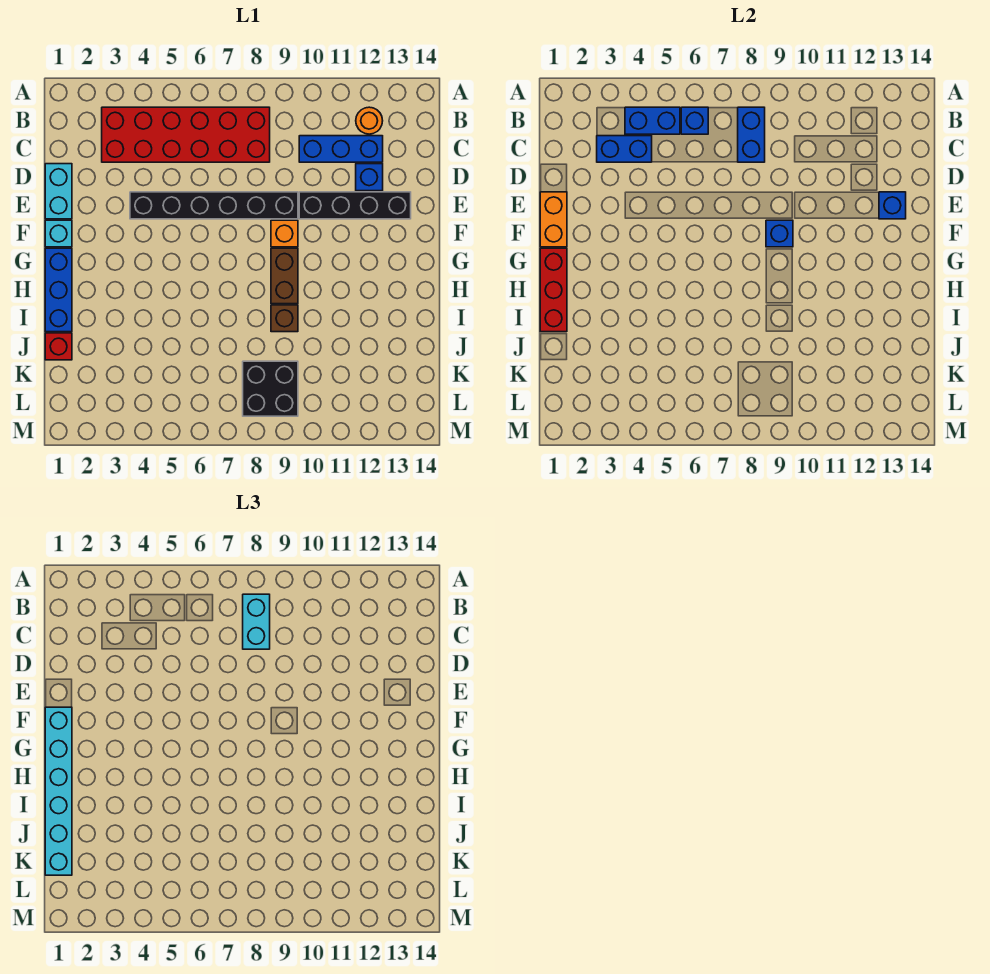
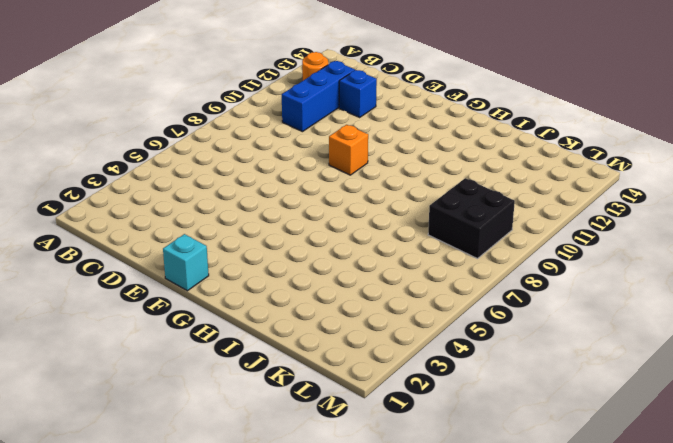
none -> red brick B3:C8 level 1
none -> cyan brick D1:E1 level 1
none -> black brick E4:E9 level 1

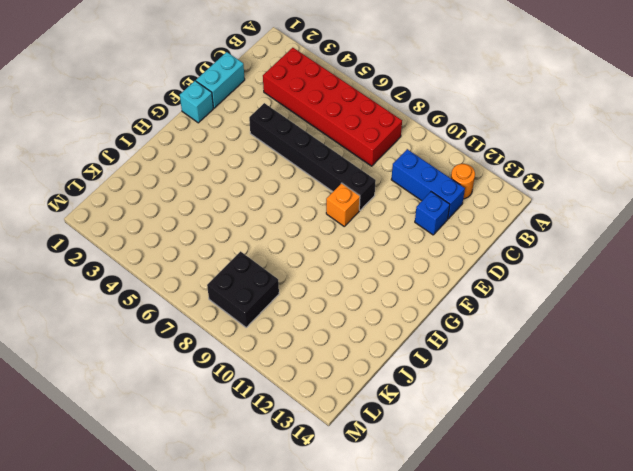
none -> black brick E10:E13 level 1
none -> blue brick G1:I1 level 1
none -> brown brick G9:H9 level 1

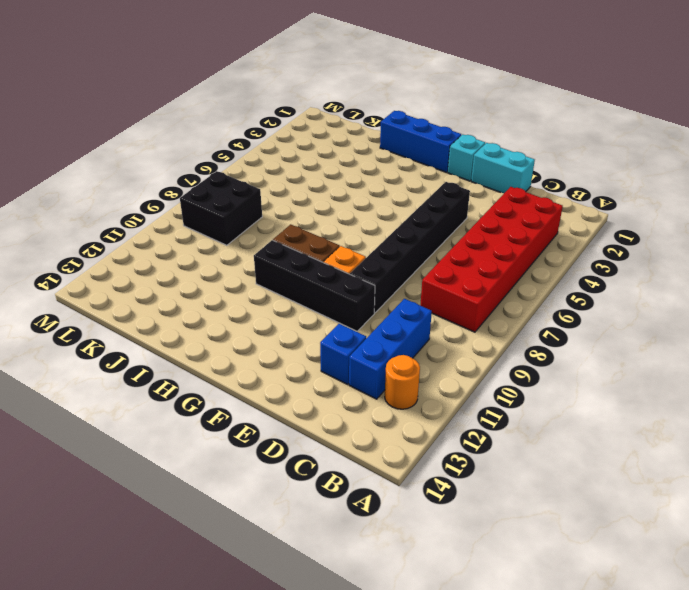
black brick E10:H10 level 1 -> black brick E10:E13 level 1
none -> brown brick I9 level 1
none -> red brick J1 level 1
none -> blue brick B4:B5 level 2

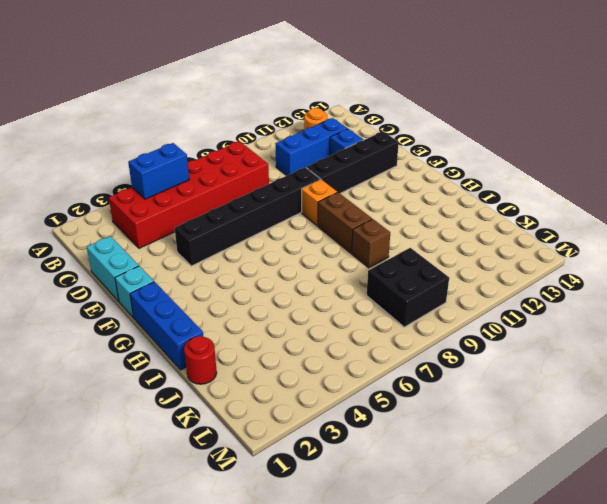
red round brick J1 level 1 -> red brick J1 level 1
none -> blue brick B6 level 2
none -> blue brick B8:C8 level 2
none -> blue brick C3:C4 level 2

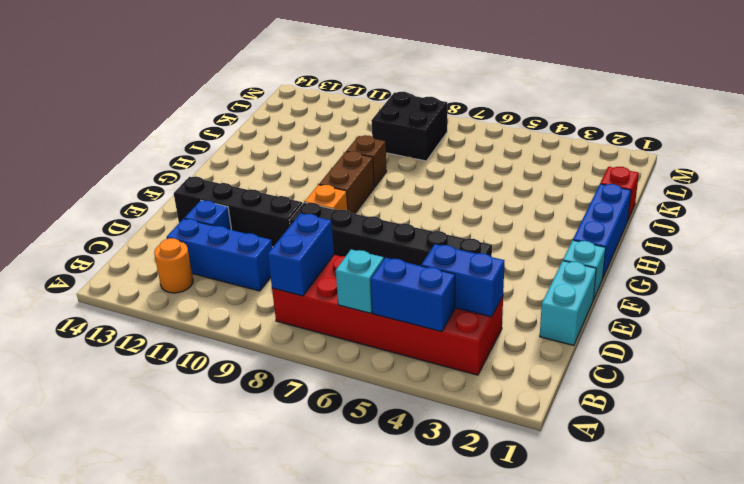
cyan brick B6 level 2 -> blue brick B6 level 2
none -> orange brick E1:F1 level 2
none -> blue brick E13 level 2
none -> blue brick F9 level 2

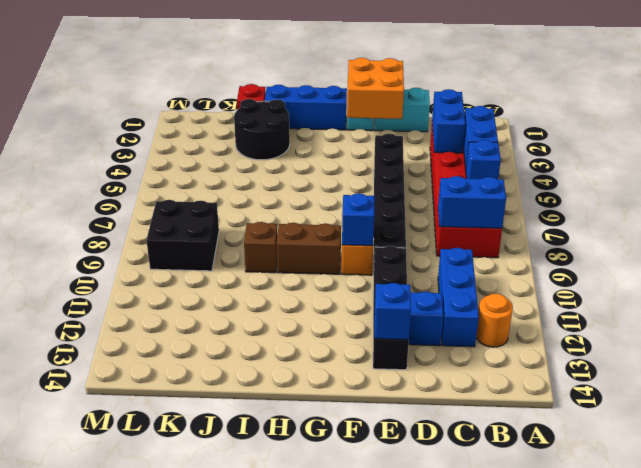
orange brick E1:F2 level 2 -> orange brick E1:F1 level 2
black round brick I2:J3 level 1 -> none
none -> red brick G1:I1 level 2
none -> cyan brick B8:C8 level 3
none -> cyan brick F1:K1 level 3

